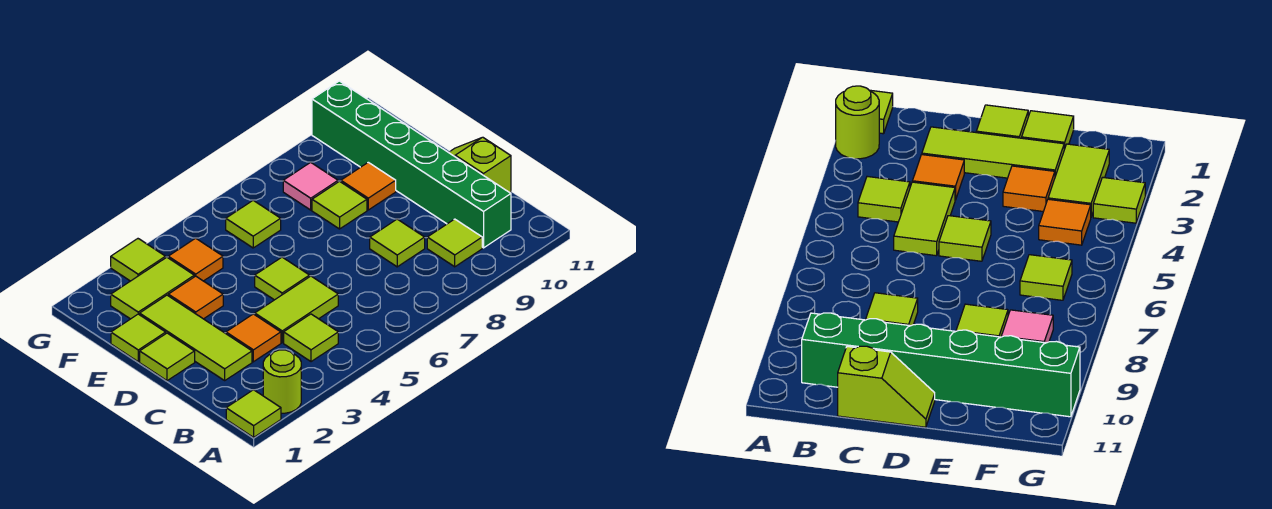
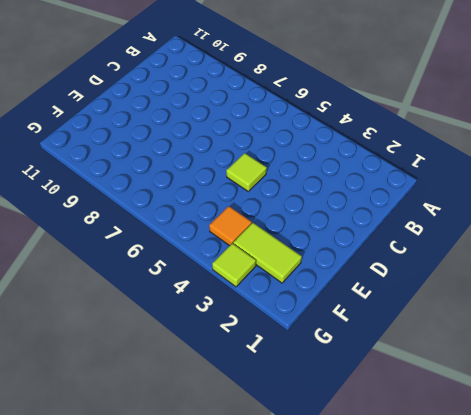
none -> lime tile A1 level 1
none -> lime round brick A2 level 1
none -> lime tile B4 level 1

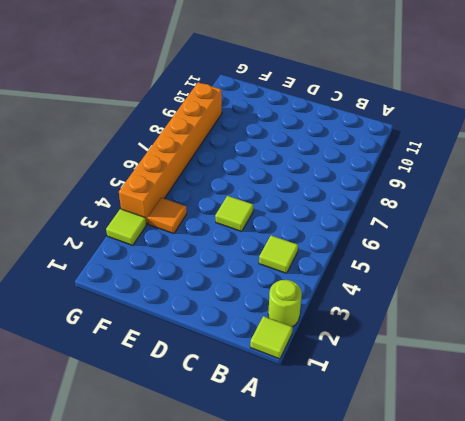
orange brick G4:G9 level 1 -> none
none -> lime tile B9 level 1
none -> green brick B10:G10 level 1
none -> lime tile C2:E2 level 1

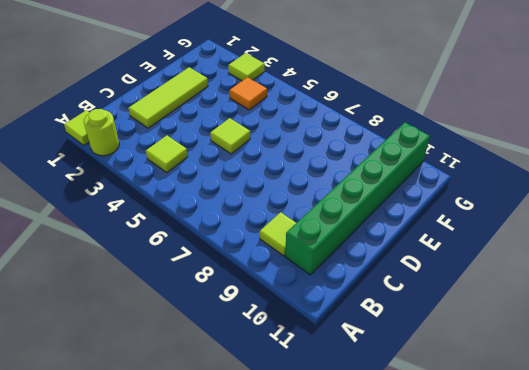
none -> orange tile C3 level 1
none -> lime tile C4:C5 level 1
none -> lime tile C8 level 1

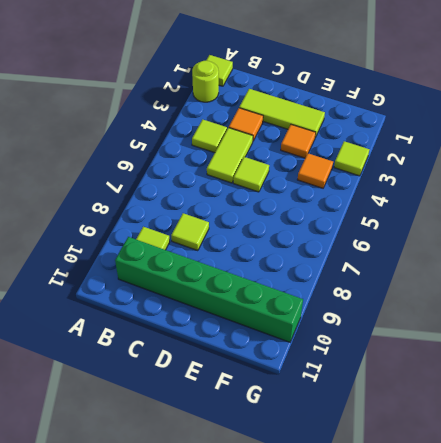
none -> lime slope C11:D11 level 1 top C
none -> lime tile D1 level 1
none -> lime tile E1 level 1

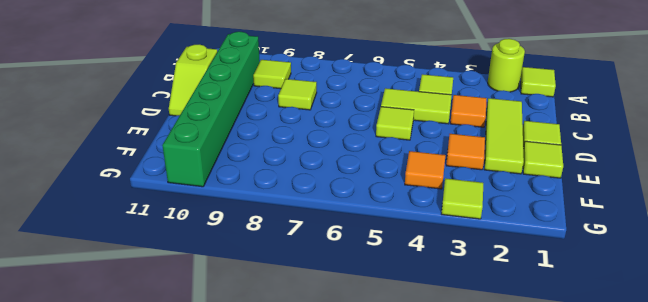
none -> lime tile E8 level 1
none -> orange tile E9 level 1
none -> lime tile F2:F3 level 1

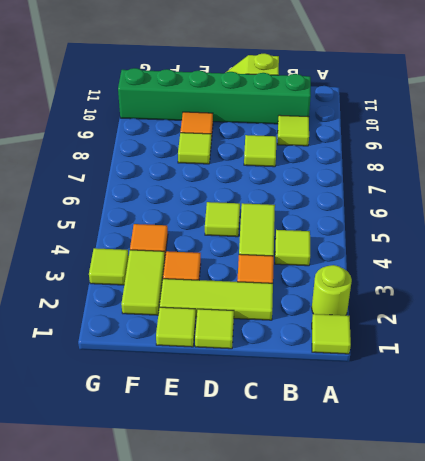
none -> lime tile F6 level 1
none -> pink tile F8 level 1

